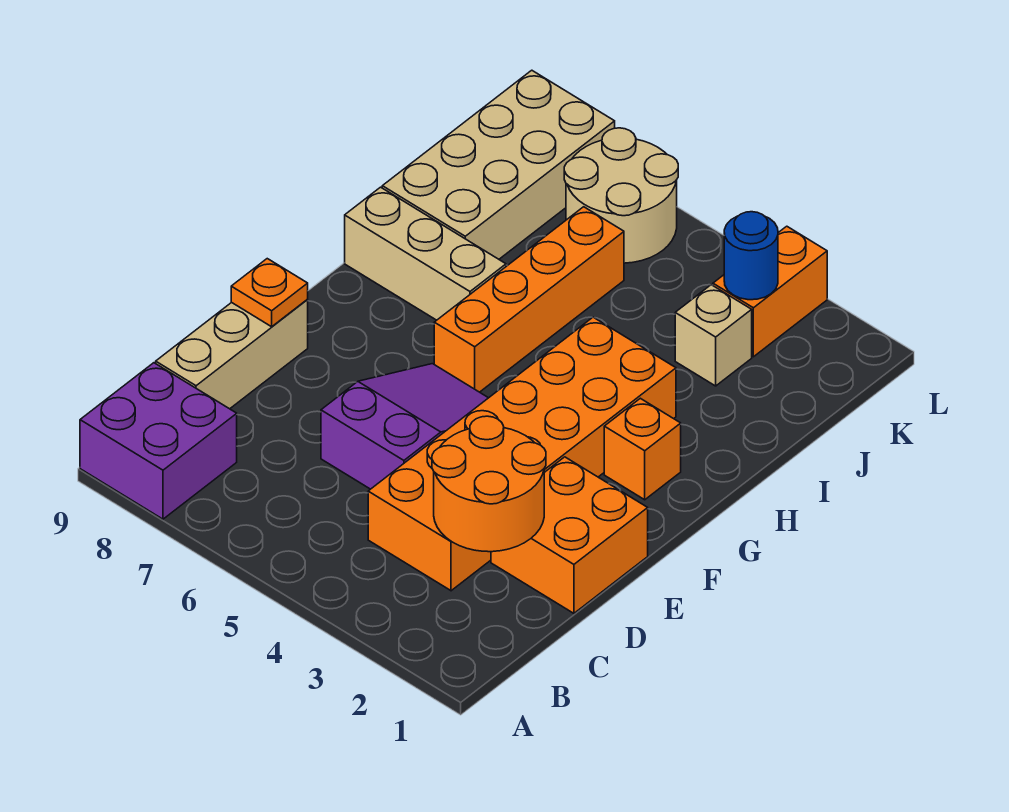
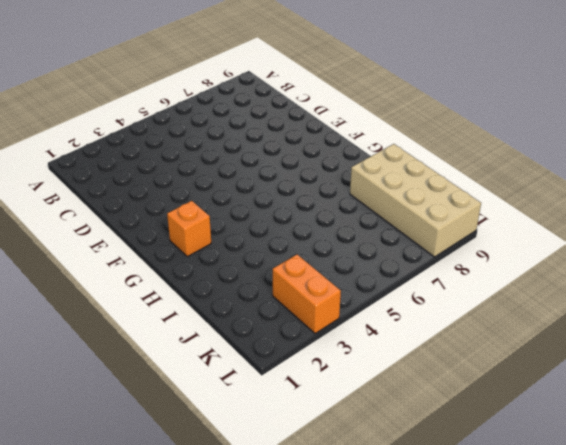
none -> purple brick A8:B9 level 1
none -> orange brick C3:H4 level 1
none -> tan brick C9:E9 level 1

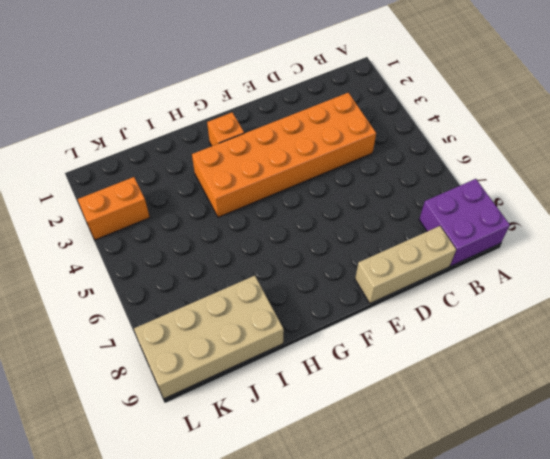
none -> orange brick D1:E2 level 1
none -> purple slope D5:F6 level 1 top D
none -> orange brick G6:J6 level 1

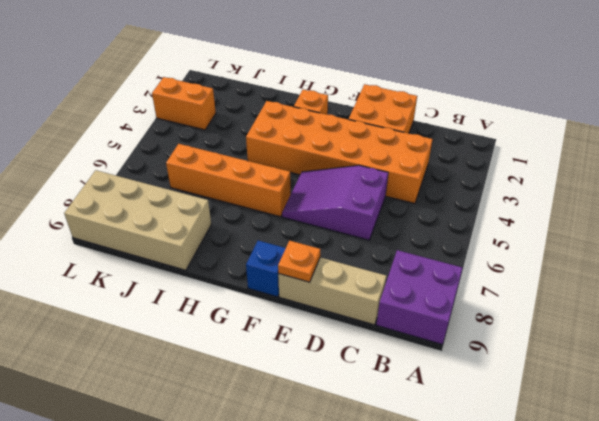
blue brick F9 level 1 -> none
none -> tan brick H7:H9 level 1
none -> tan brick J3 level 1
none -> tan round brick K6:L7 level 1

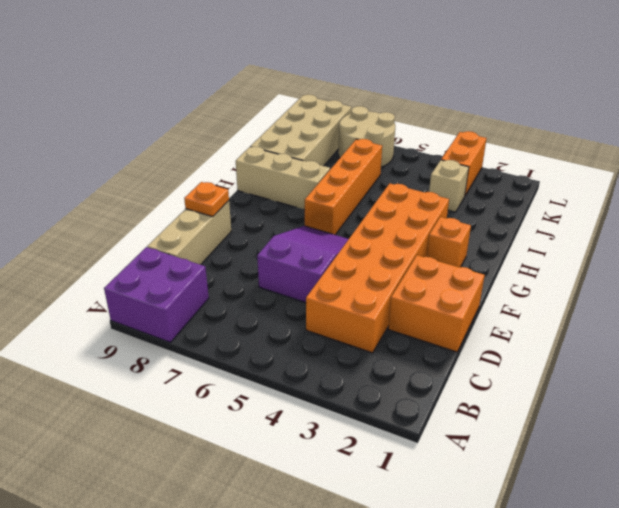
none -> orange round brick C2:D3 level 2
none -> blue round brick K3 level 2

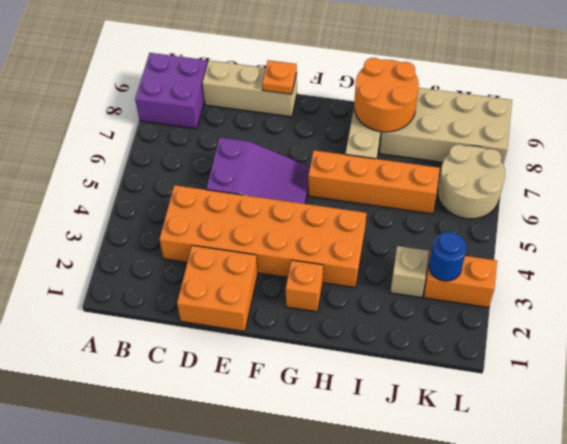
orange round brick H8:I9 level 2 -> orange round brick C2:D3 level 2

